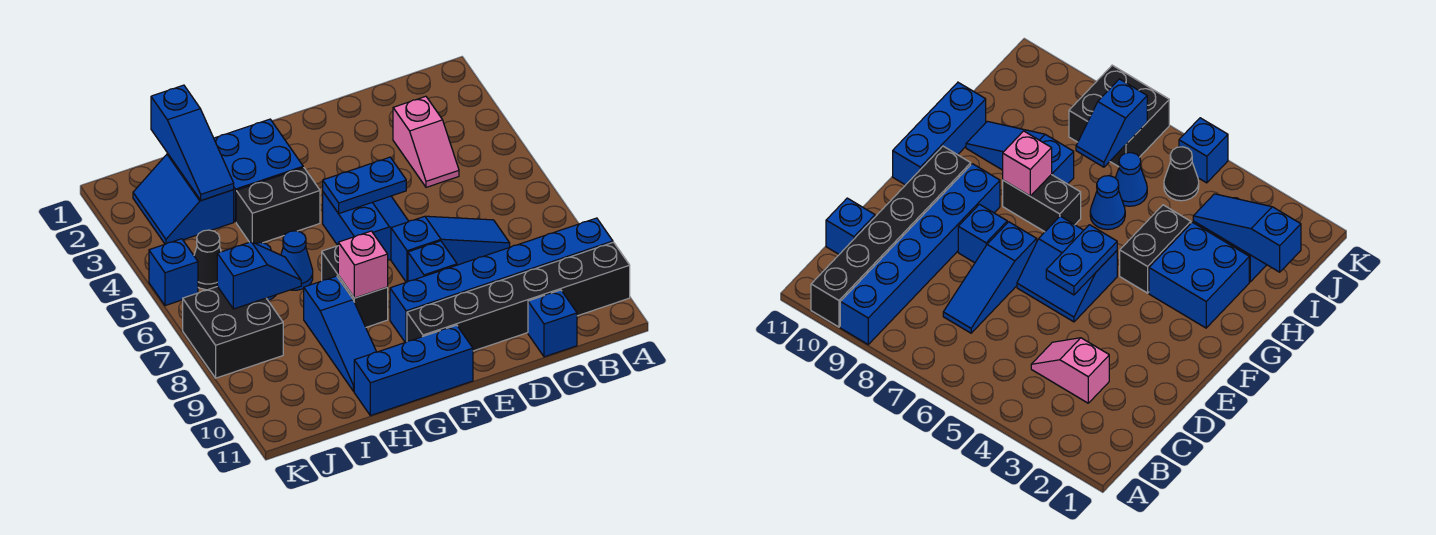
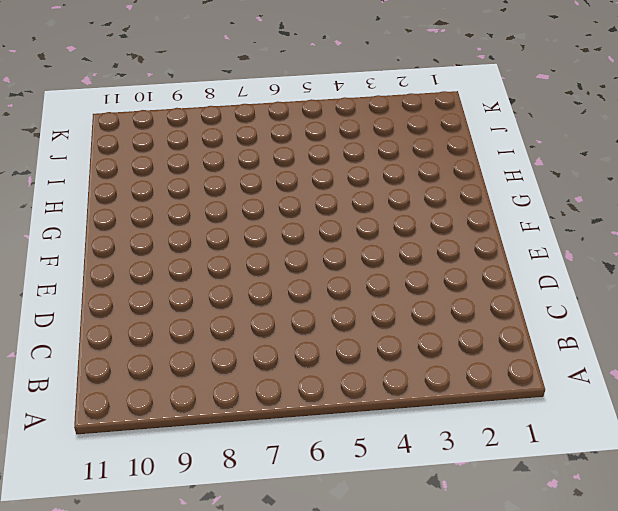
none -> blue brick A9:F9 level 1
none -> black brick A10:F10 level 1
none -> pink slope C3:C4 level 1 top 3

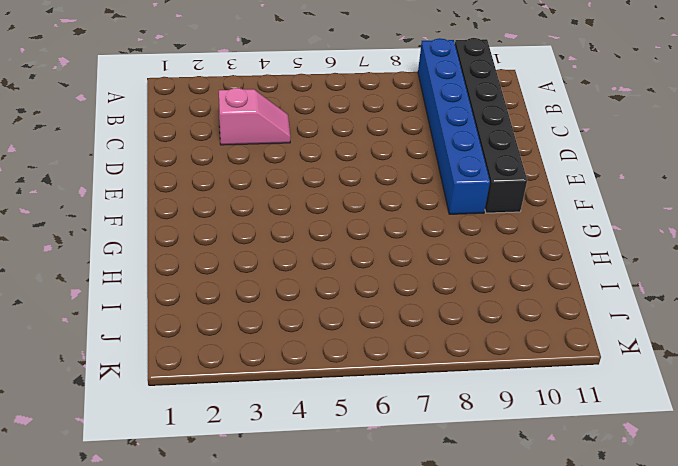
none -> blue slope C7:E7 level 1 top E
none -> blue brick C11 level 1
none -> blue slope E5:F6 level 1 top F

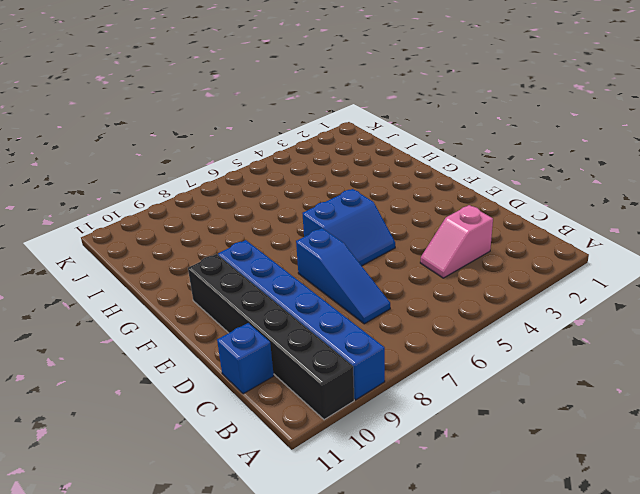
none -> blue brick E8 level 1
none -> blue brick F11:H11 level 1
none -> blue brick G2:H3 level 1

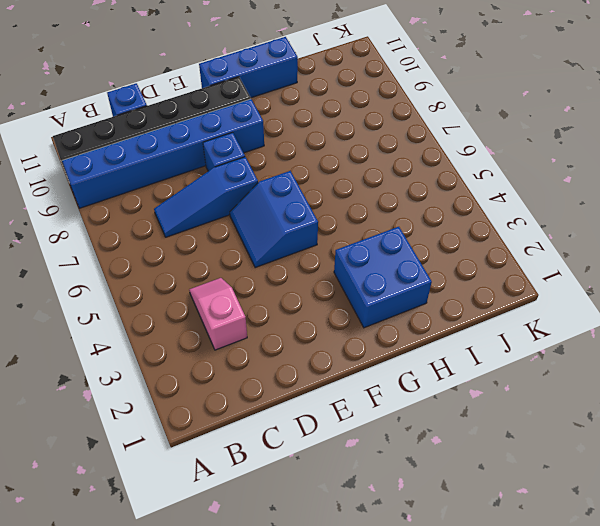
none -> black brick G4:H4 level 1
none -> black brick G7:G8 level 1
none -> blue cone H6 level 1

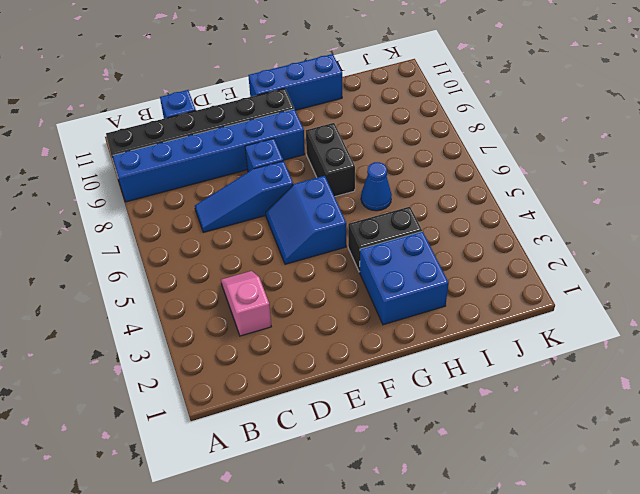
none -> blue slope H8:H10 level 1 top 8
none -> blue slope I2:J3 level 1 top I
none -> blue cone I6 level 1

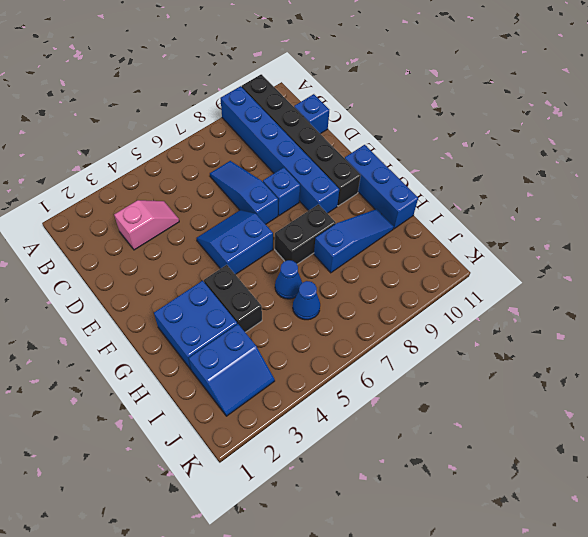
none -> black cone J5 level 1
none -> black brick J7:K8 level 1
none -> blue brick K5 level 1

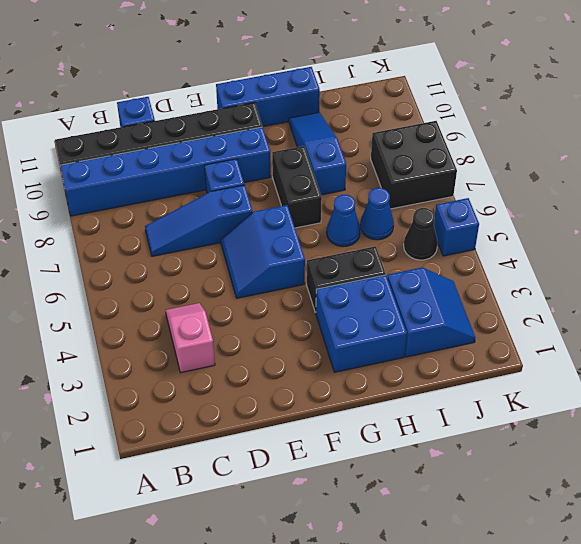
none -> blue plate E5:F5 level 2
none -> pink brick G8 level 2
none -> blue slope I1:I3 level 2 top 1

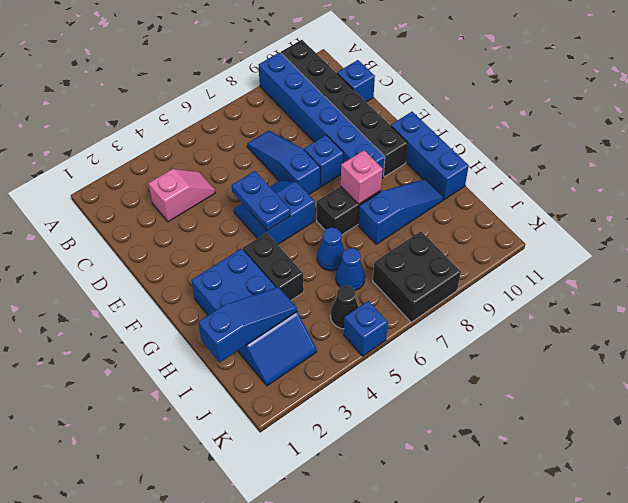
none -> blue slope I7:J7 level 2 top J

